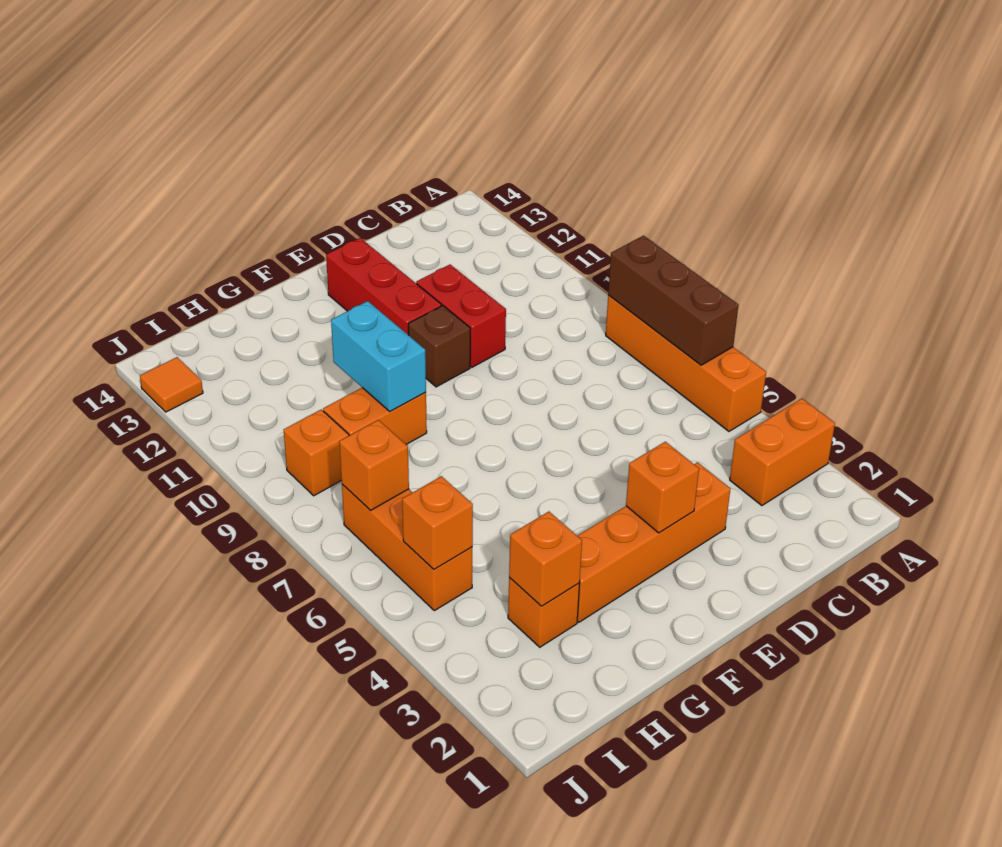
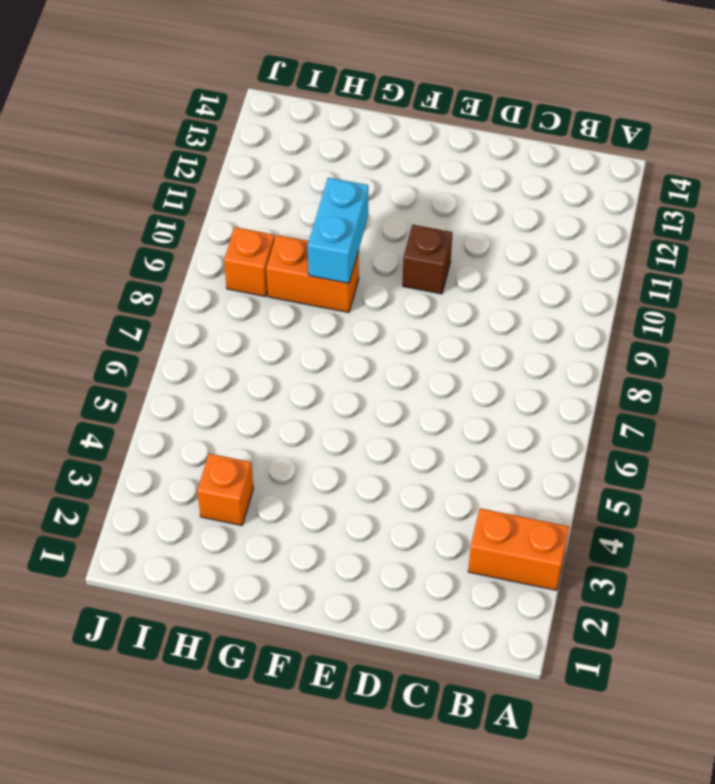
none -> orange brick A5:A8 level 1
none -> orange brick D3:G3 level 1
none -> red brick D10:D11 level 1

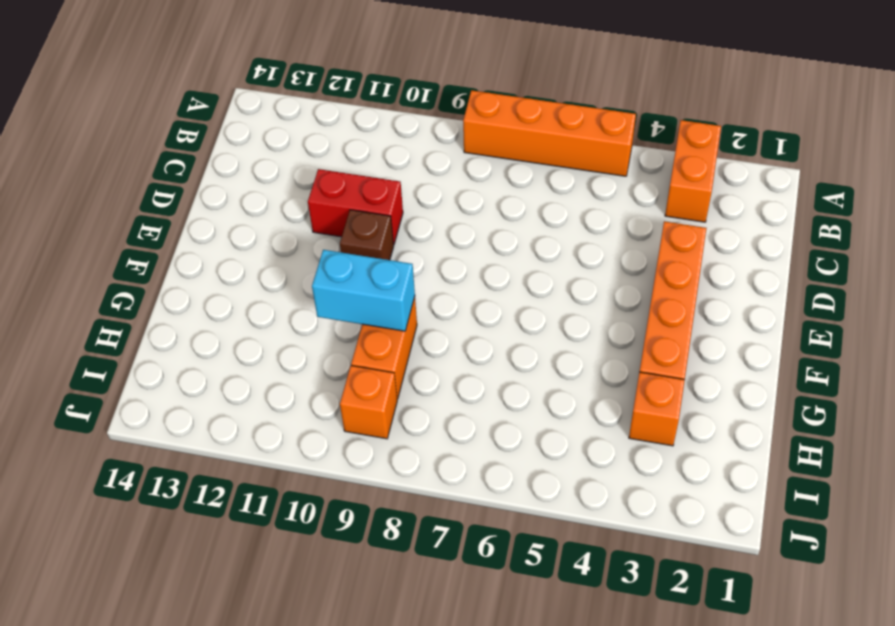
none -> red brick E11:E13 level 1
none -> orange brick I5:I7 level 1
none -> orange tile J13 level 1

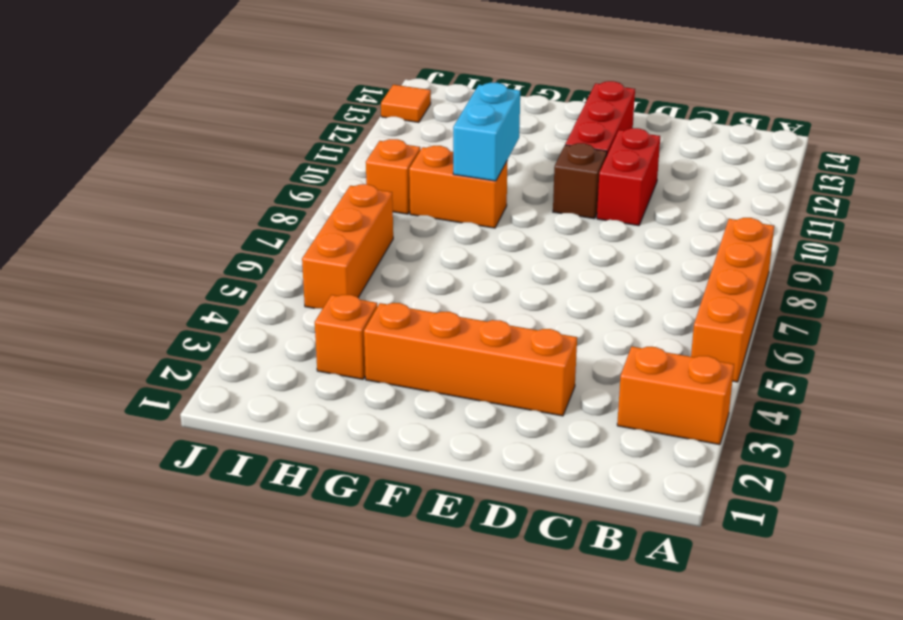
none -> brown brick A6:A8 level 2
none -> orange brick E3 level 2
none -> orange brick H3 level 2

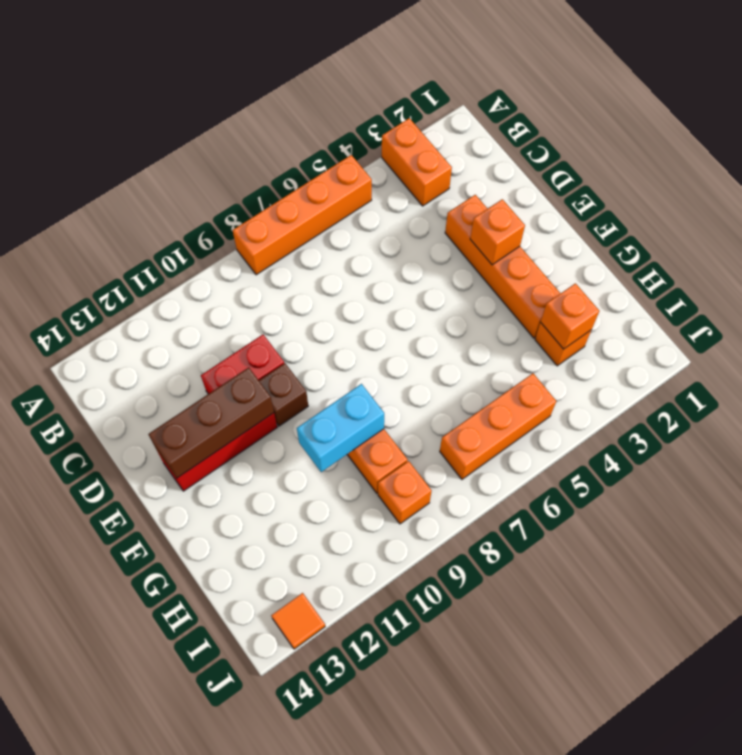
brown brick E11:E13 level 2 -> brown brick A6:A8 level 2
none -> orange brick I5 level 2
none -> orange brick I7 level 2

